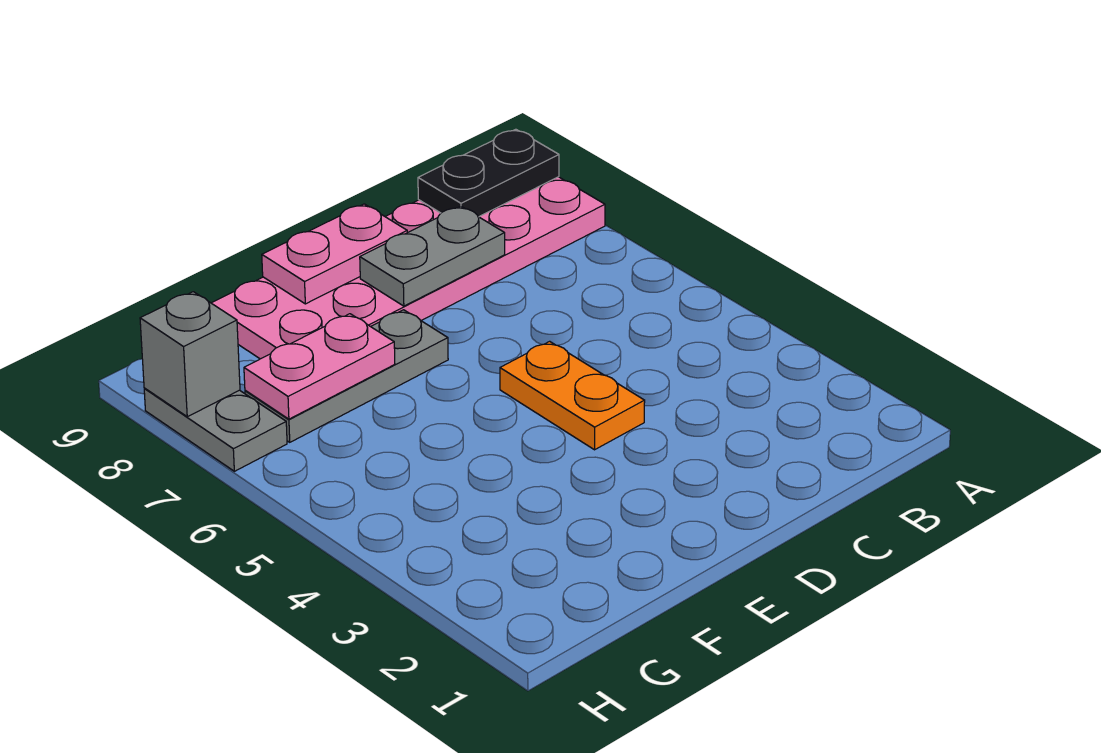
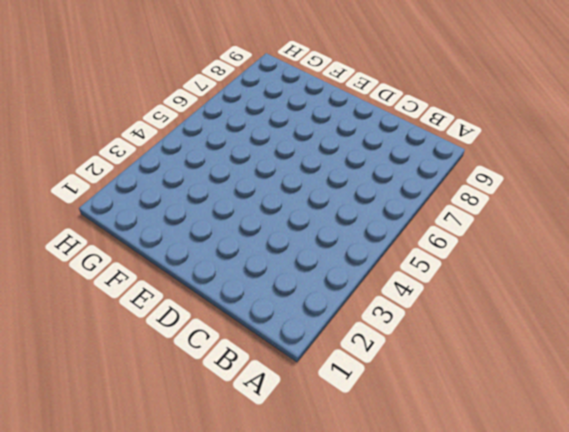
none -> pink plate A8:F9 level 1
none -> orange plate D4:D5 level 1

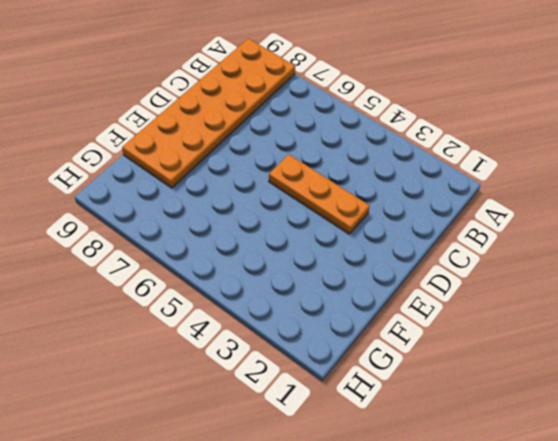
orange plate A8:F9 level 1 -> pink plate A8:F9 level 1
orange plate D3:D5 level 1 -> orange plate D4:D5 level 1
none -> grey plate E7:G7 level 1
none -> grey plate H7:H8 level 1

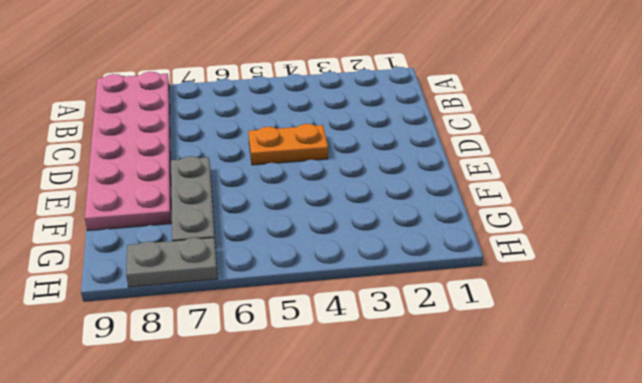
none -> black plate A9:B9 level 2
none -> grey plate C8:D8 level 2

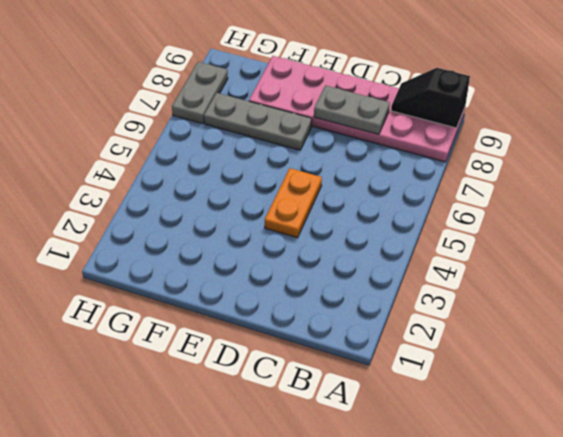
black slope A9:B9 level 2 top A -> black plate A9:B9 level 2
none -> pink plate D9:E9 level 2
none -> pink plate F7:G7 level 2

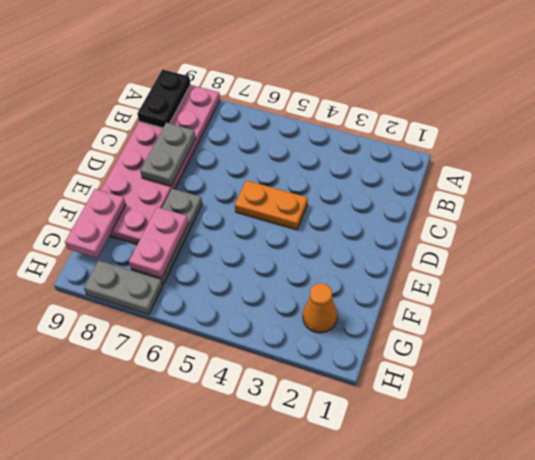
pink plate F9:G9 level 2 -> pink plate D9:E9 level 2
orange cone G2 level 1 -> none
none -> grey brick H8 level 2

